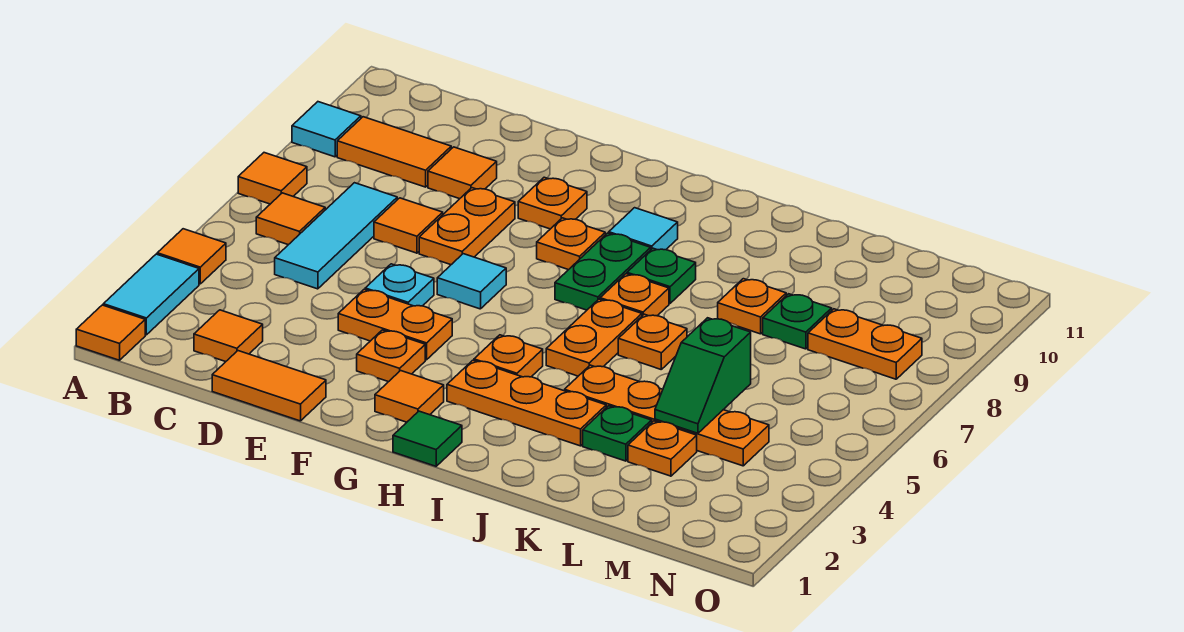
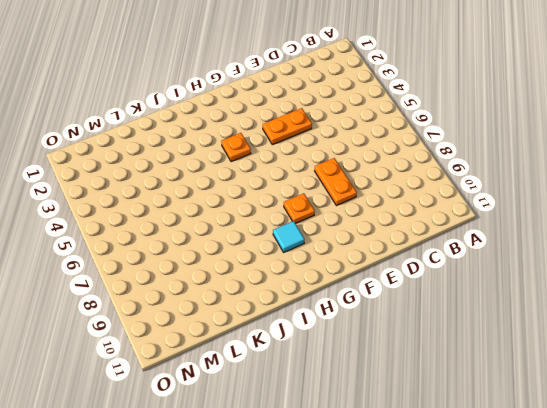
none -> orange tile A1 level 1
none -> cyan tile A2:A3 level 1
none -> orange tile A4 level 1
none -> orange tile A7 level 1

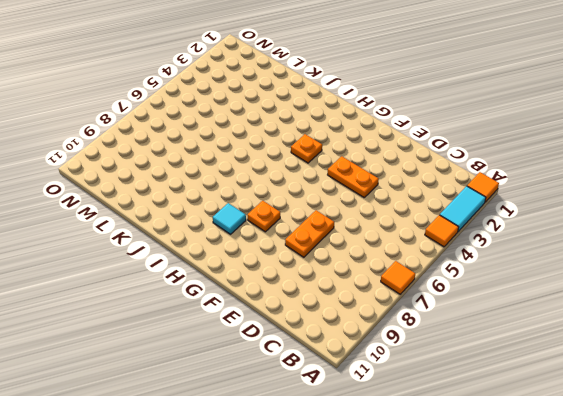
none -> cyan tile A9 level 1
none -> orange tile B6 level 1
none -> orange tile B9:C9 level 1
none -> orange tile C2 level 1

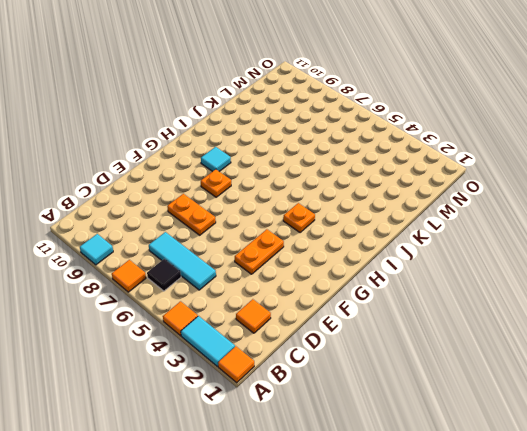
black tile B6 level 1 -> orange tile B6 level 1
none -> orange tile B9:C9 level 1
none -> orange tile D1:E1 level 1
none -> orange tile D7 level 1
none -> orange tile D9 level 1

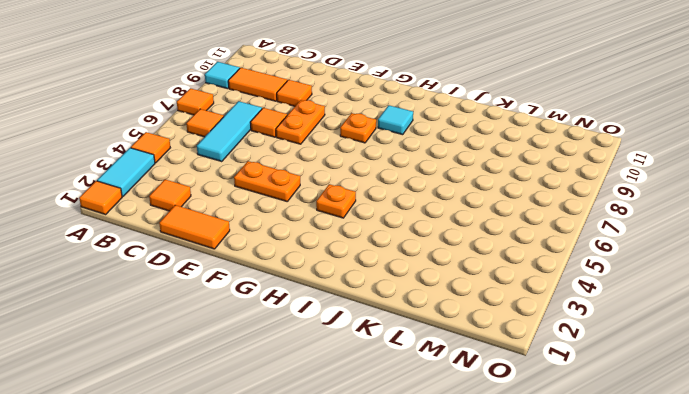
none -> cyan plate E5 level 1
none -> orange plate F3 level 1
none -> cyan tile F6 level 1
none -> orange plate F9 level 1

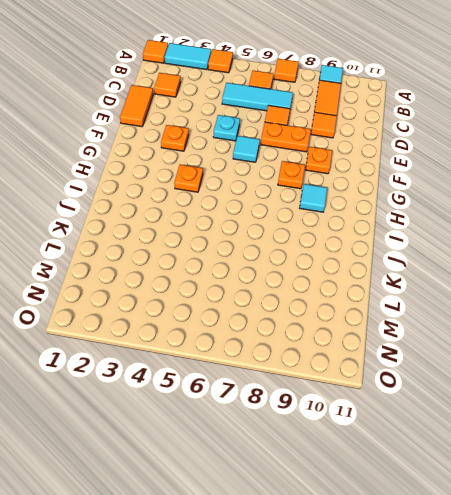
none -> orange plate E4:F4 level 1
none -> orange tile G2 level 1
none -> green tile H1 level 1
none -> orange plate H3:J3 level 1

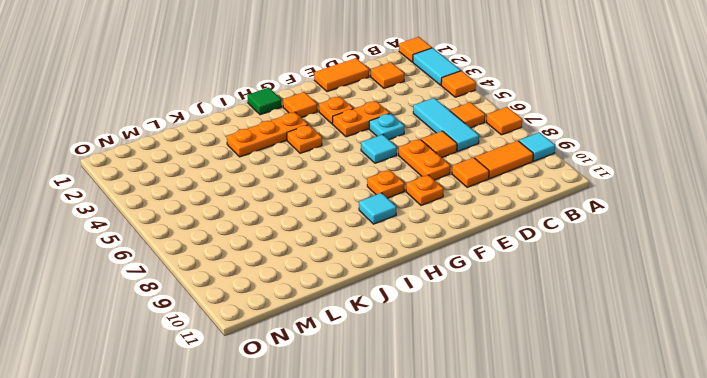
none -> green plate H7:H8 level 1
none -> orange plate I5:I6 level 1
none -> orange plate I7 level 1
none -> green plate I8 level 1

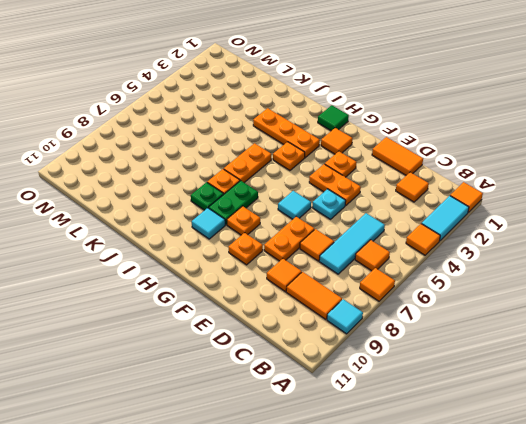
none -> orange plate J4:M4 level 1
none -> orange plate J6 level 1
none -> green plate K3 level 1
none -> orange plate K8 level 1

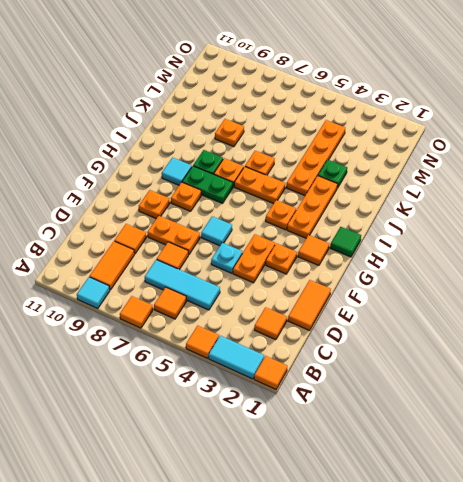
none -> orange plate L3 level 1
none -> green plate L8 level 1
none -> orange plate M8:N8 level 1
none -> green slope L4:L5 level 2 top 5

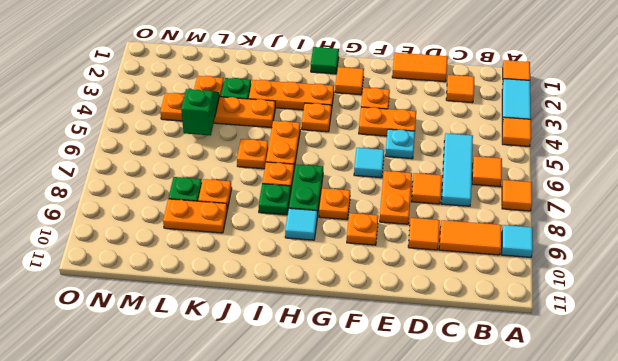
orange plate K9:L9 level 1 -> orange plate M8:N8 level 1

